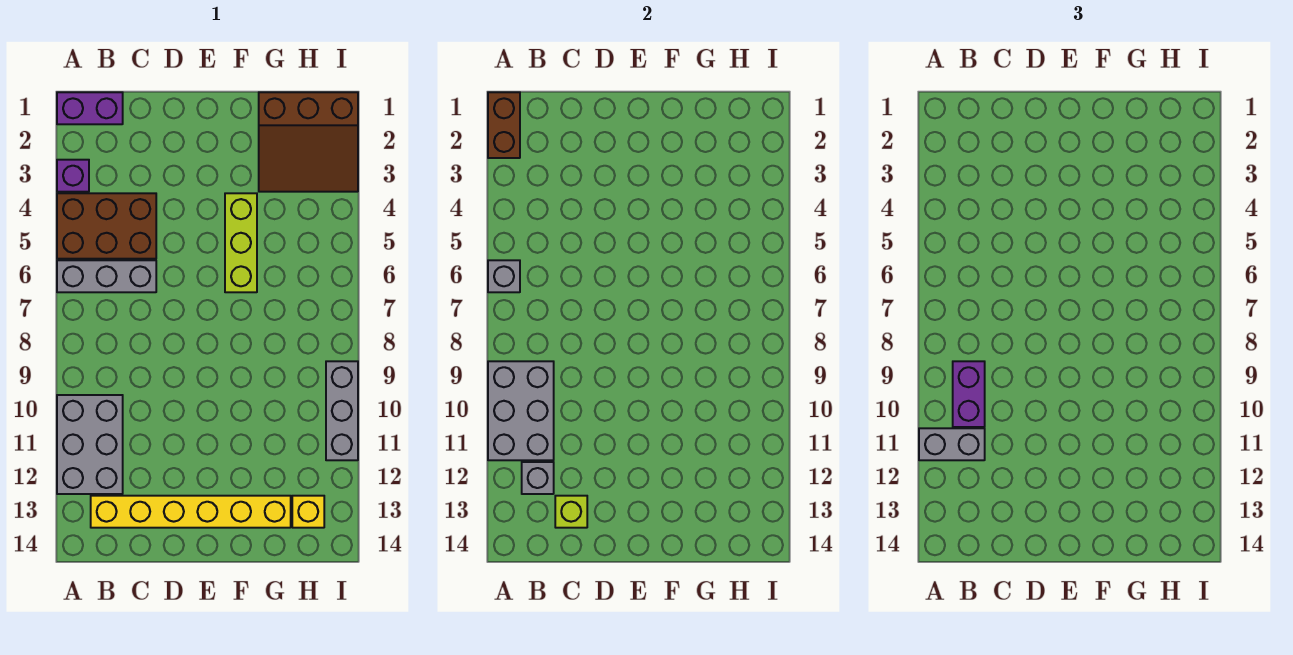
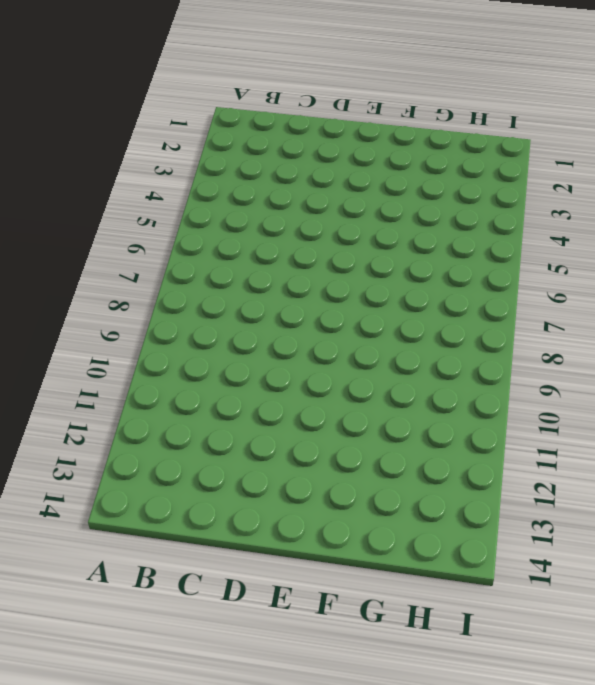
none -> purple brick A1:B1 level 1
none -> purple brick A3 level 1
none -> brown brick A4:C5 level 1

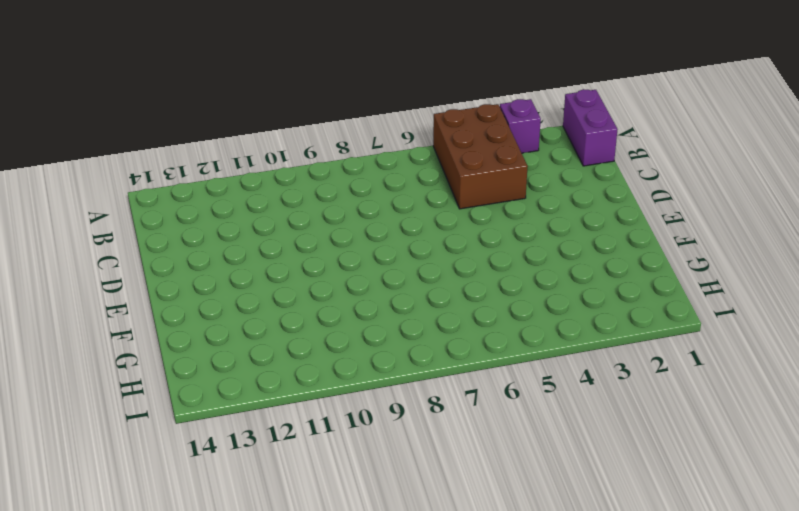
none -> grey brick A6:C6 level 1
none -> grey brick A10:B12 level 1
none -> yellow brick B13:G13 level 1

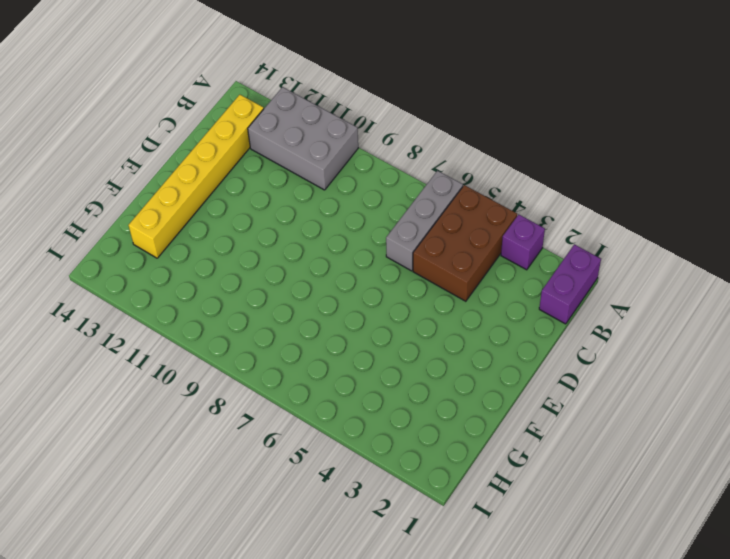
none -> lime brick F4:F6 level 1
none -> brown slope G1:I3 level 1 top 1
none -> yellow brick H13 level 1

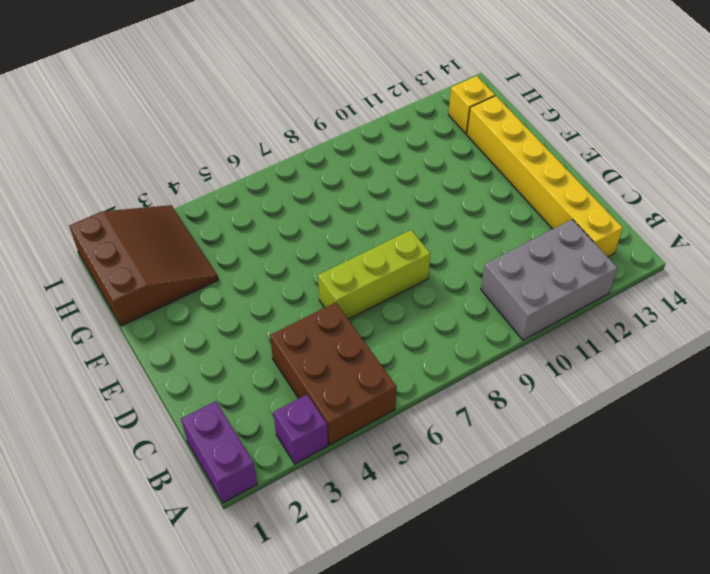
lime brick D6:D8 level 1 -> lime brick F4:F6 level 1
none -> grey brick A6:C6 level 1
none -> grey brick I9:I11 level 1
none -> brown brick A1:A2 level 2

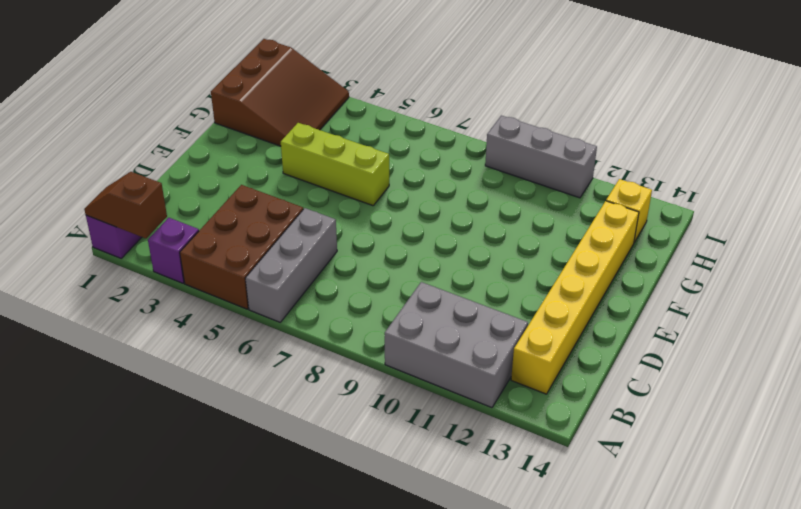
brown slope A1:A2 level 2 top 2 -> brown brick A1:A2 level 2
none -> grey brick A6 level 2
none -> grey brick A9:B11 level 2
none -> grey brick B12 level 2

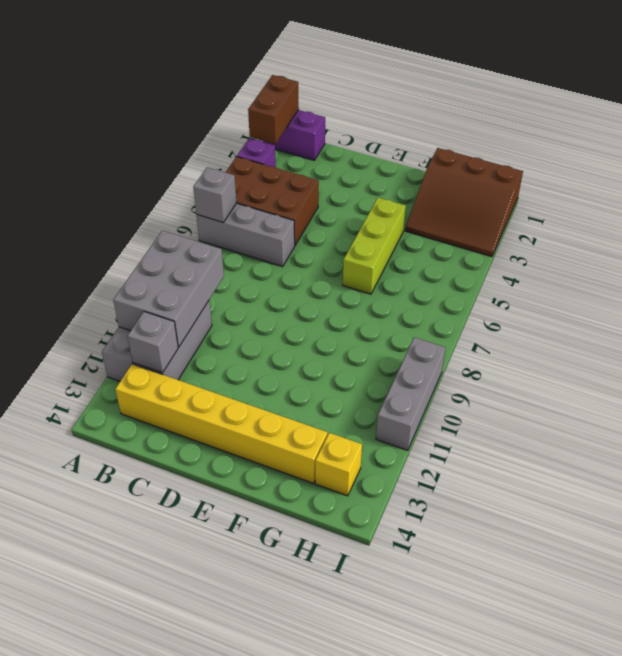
none -> lime brick C13 level 2
none -> grey brick A11:B11 level 3
none -> purple brick B9:B10 level 3

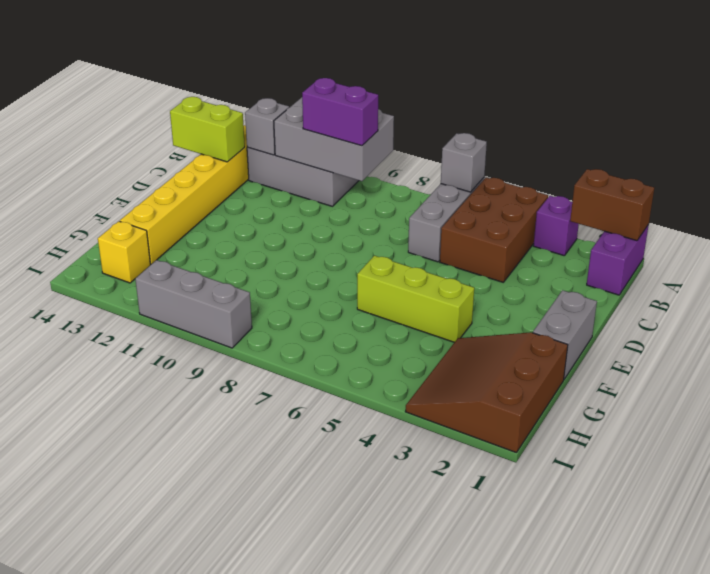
lime brick C13:C14 level 2 -> lime brick C13 level 2
grey brick E1:F1 level 1 -> grey brick A11:B11 level 3

